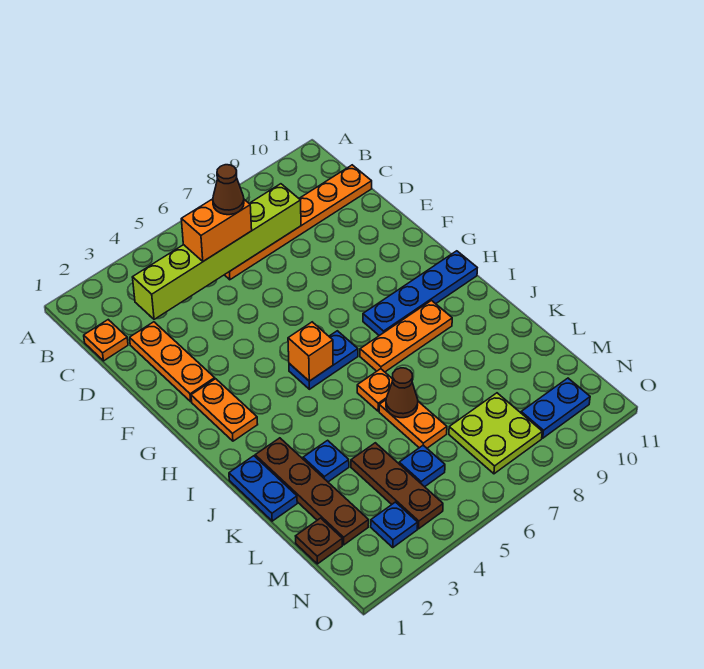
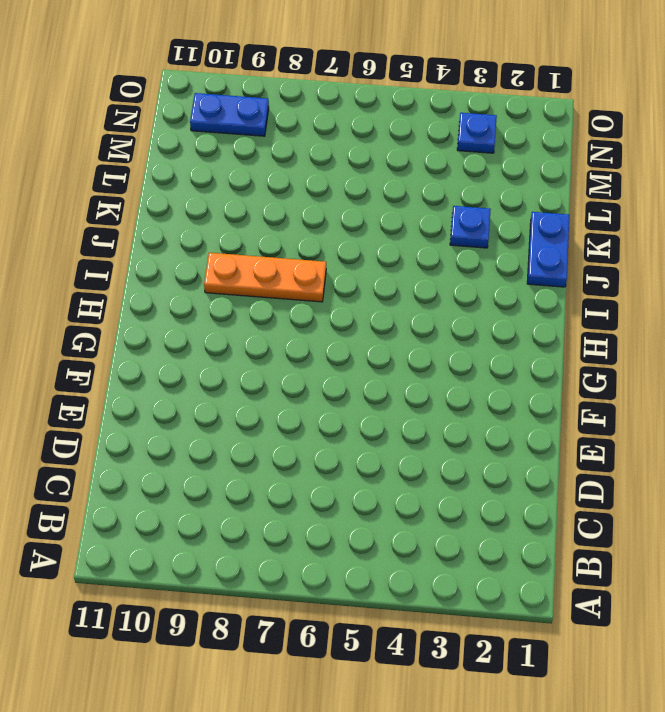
none -> orange plate C1 level 1
none -> orange plate C6:C11 level 1
none -> orange plate D2:F2 level 1

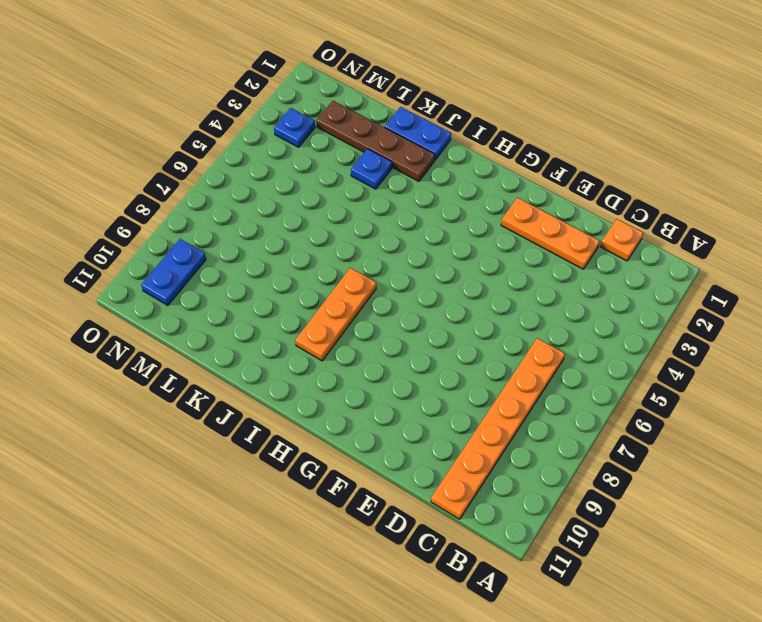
none -> orange plate G2:H2 level 1
none -> blue plate H5:H6 level 1
none -> blue plate H8:H11 level 1

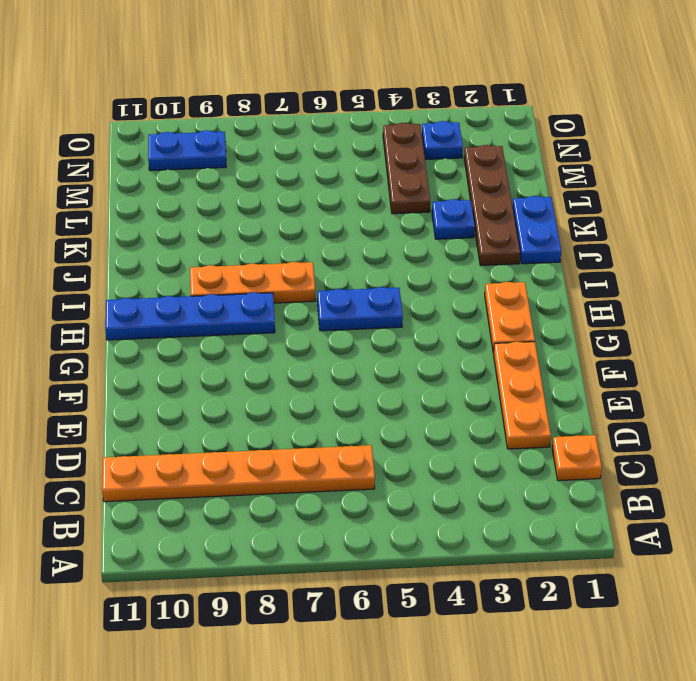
none -> orange plate J6 level 1
none -> orange plate K6:L6 level 1
none -> brown plate M1 level 1

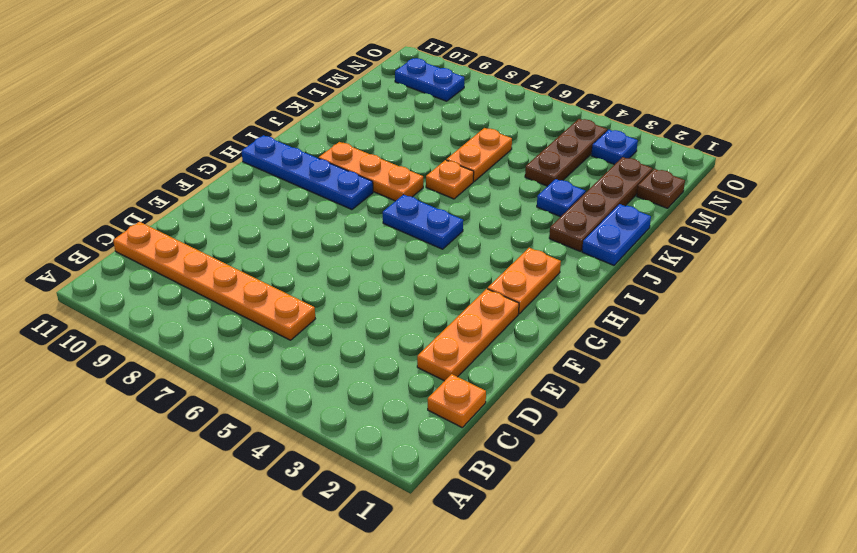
none -> blue plate M5 level 1
none -> lime plate M7:N8 level 1
none -> lime brick C3:C8 level 2

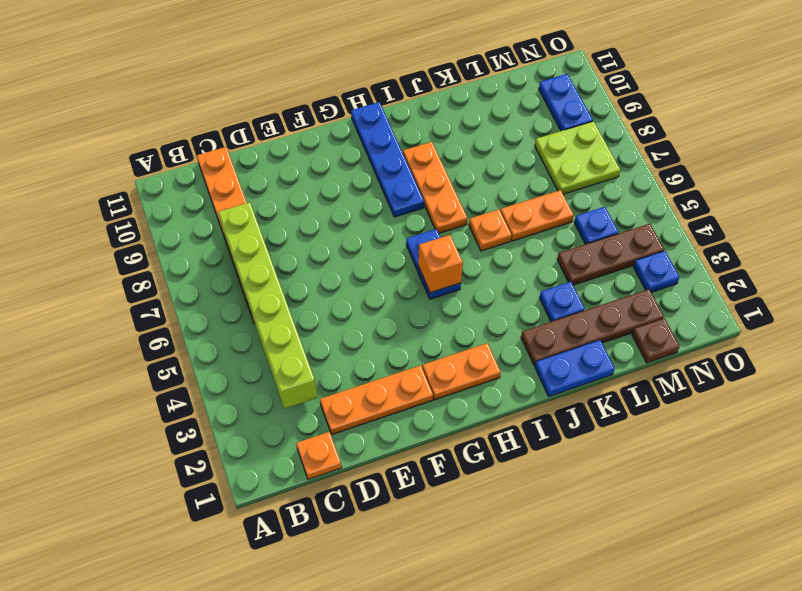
none -> brown cone K6 level 2
none -> orange brick C5:C6 level 3
none -> brown cone C6 level 4

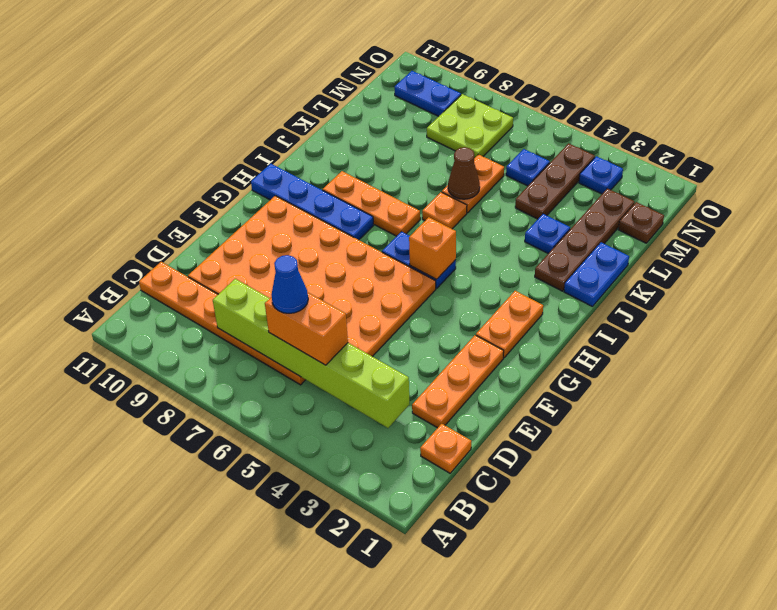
blue cone C6 level 4 -> brown cone C6 level 4
orange plate D5:G10 level 1 -> none

